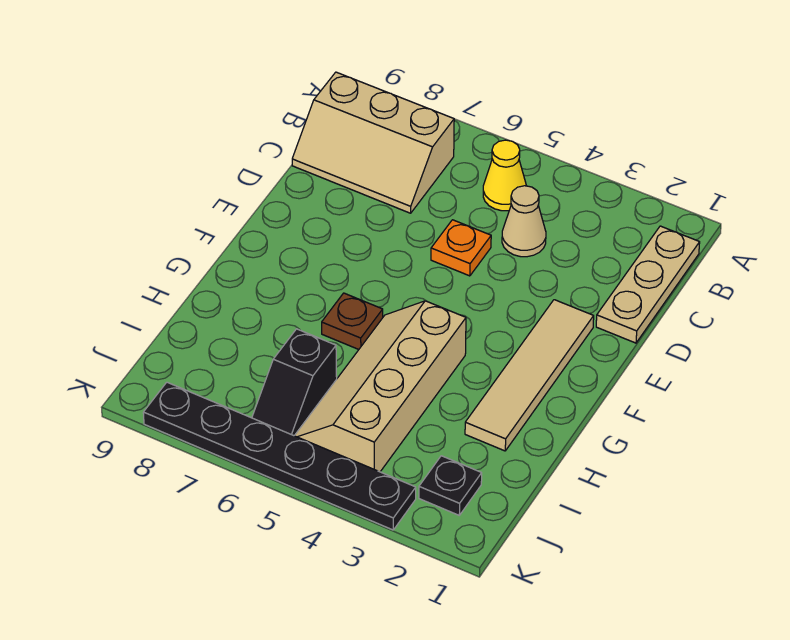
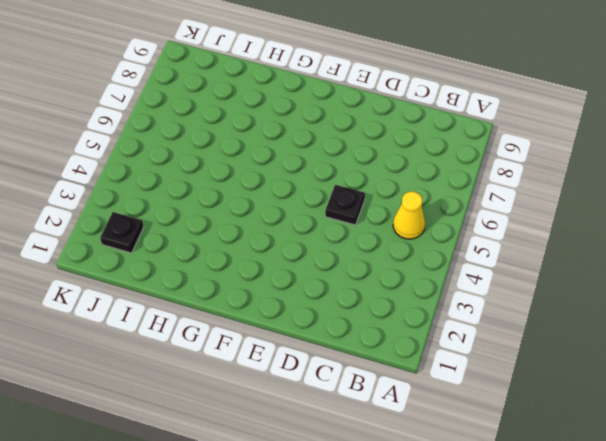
black plate D5 level 1 -> orange plate D5 level 1
none -> tan plate B1:D1 level 1
none -> tan slope B7:C9 level 1 top B

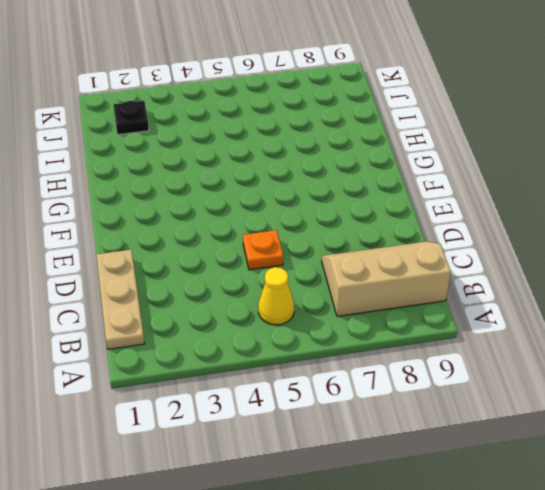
none -> tan cone C4 level 1
none -> tan tile E2:H2 level 1

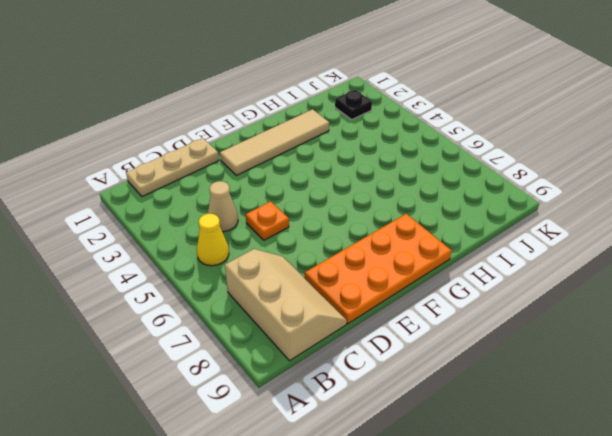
orange plate D8:G9 level 1 -> none
none -> tan slope G4:J5 level 1 top 4
none -> brown plate G6 level 1

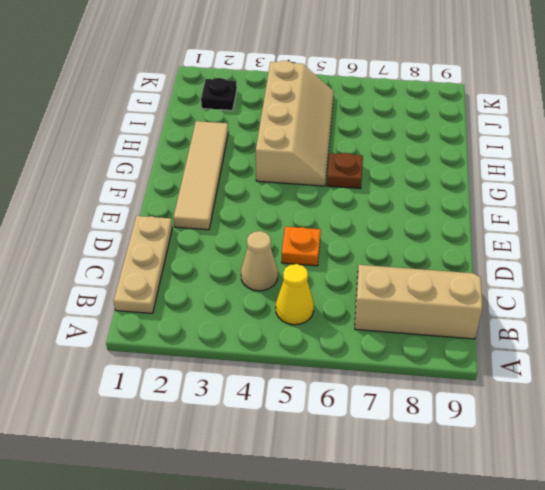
none -> black slope I6:J6 level 1 top I
none -> black plate K3:K8 level 1

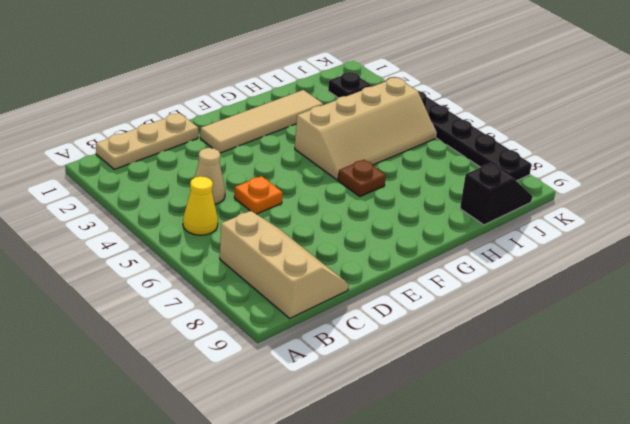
black slope I9:J9 level 1 top I -> black slope I6:J6 level 1 top I

